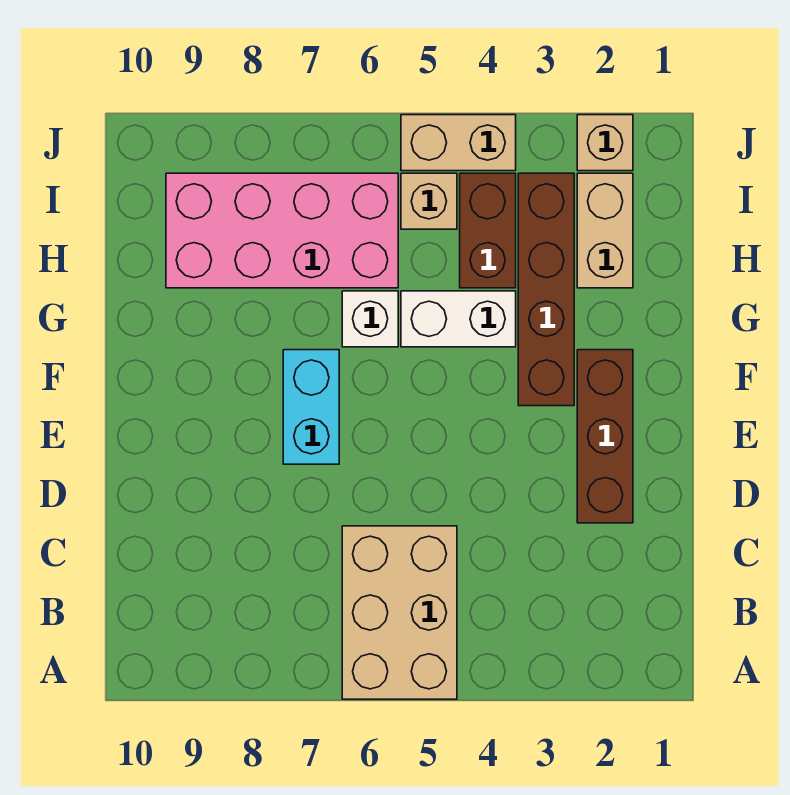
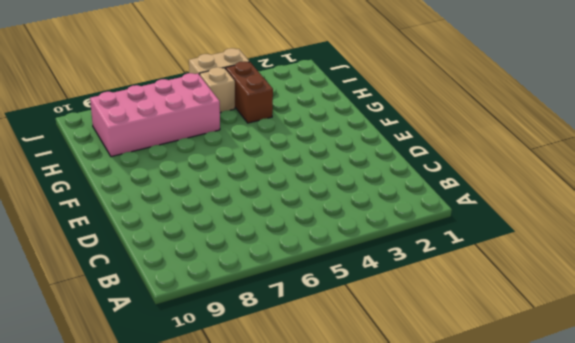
none -> tan brick A5:C6 level 1
none -> brown brick D2:F2 level 1
none -> cyan brick E7:F7 level 1

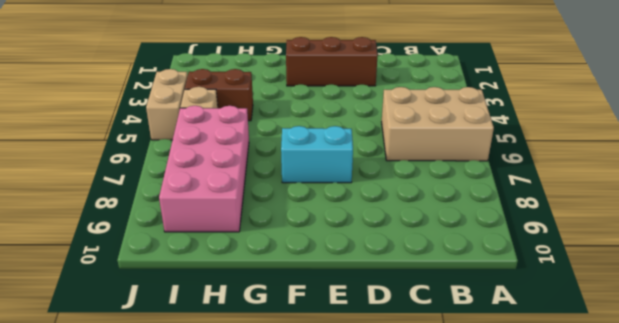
none -> brown brick F3:I3 level 1
none -> white brick G4:G5 level 1
none -> white brick G6 level 1

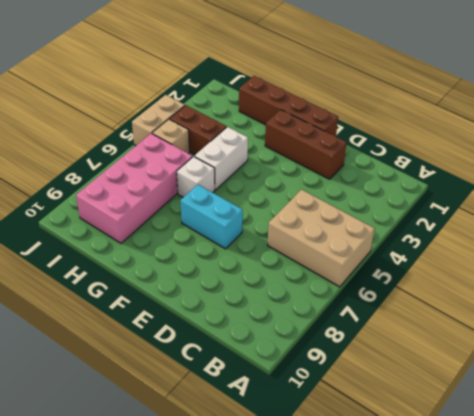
brown brick E1:H1 level 1 -> brown brick F3:I3 level 1
none -> tan brick H2:I2 level 1
none -> tan brick J2 level 1

